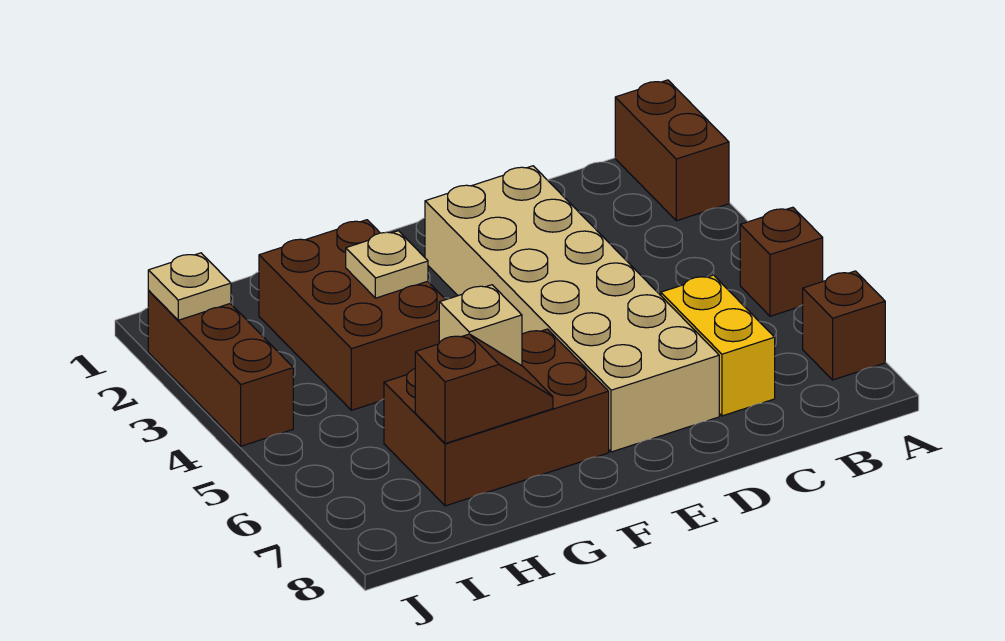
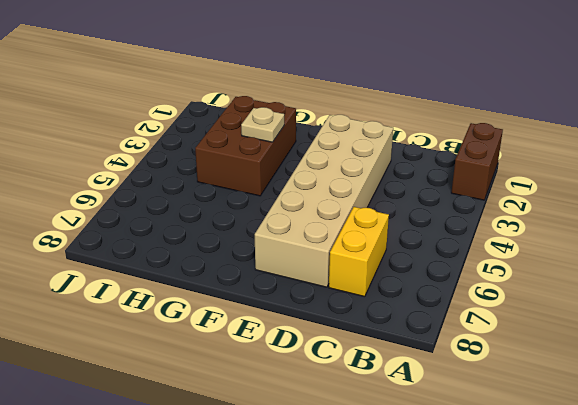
none -> brown brick A5 level 1
none -> brown brick A7 level 1
none -> brown brick F6:H7 level 1

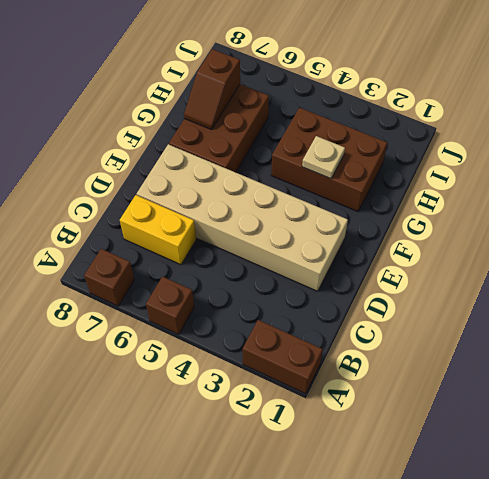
none -> brown brick J2:J4 level 1
none -> tan brick G6 level 2
none -> tan plate J2 level 2

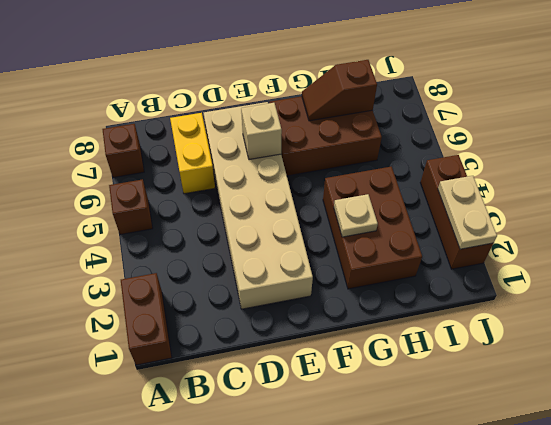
tan brick E6 level 2 -> tan brick G6 level 2
tan plate J2:J3 level 2 -> tan plate J2 level 2

